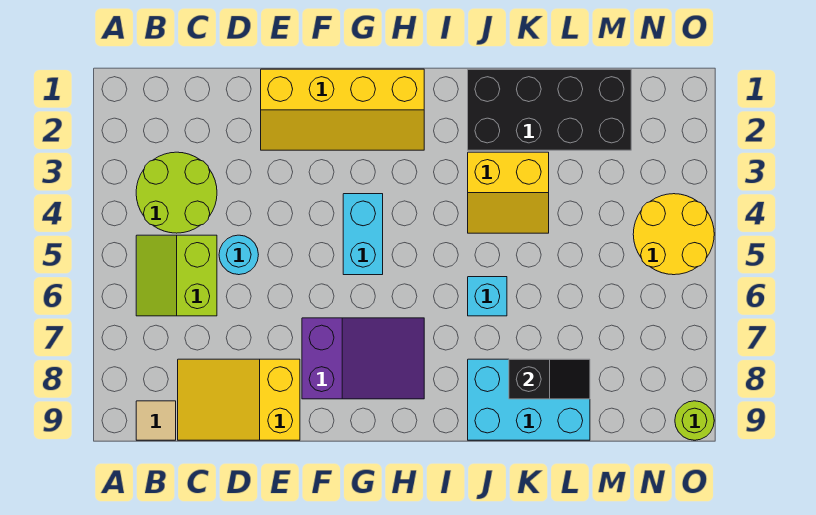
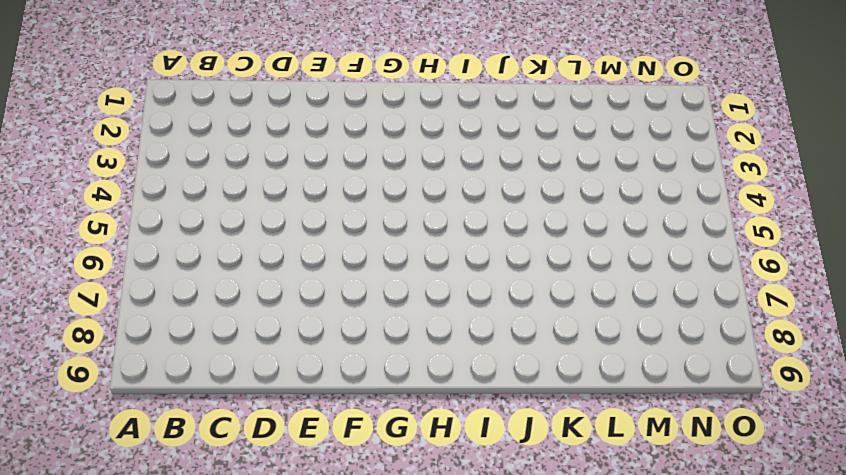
none -> lime round brick B3:C4 level 1
none -> lime slope B5:C6 level 1 top C
none -> tan tile B9 level 1

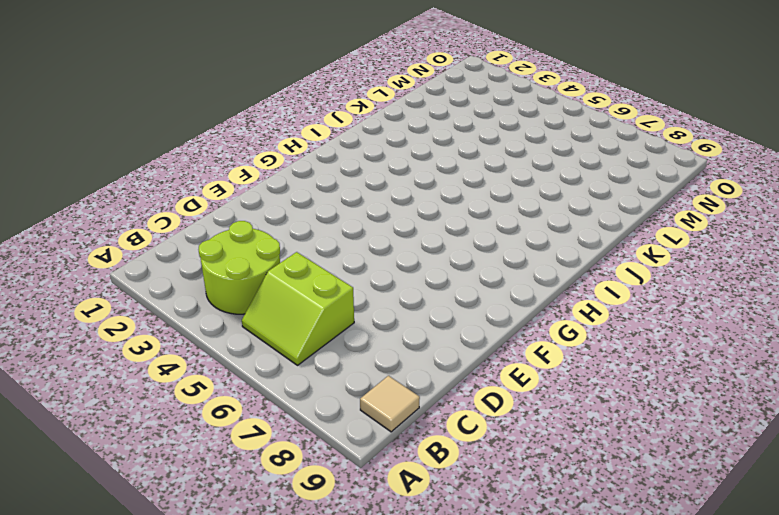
none -> yellow slope C8:E9 level 1 top E
none -> cyan round brick D5 level 1
none -> yellow slope E1:H2 level 1 top 1

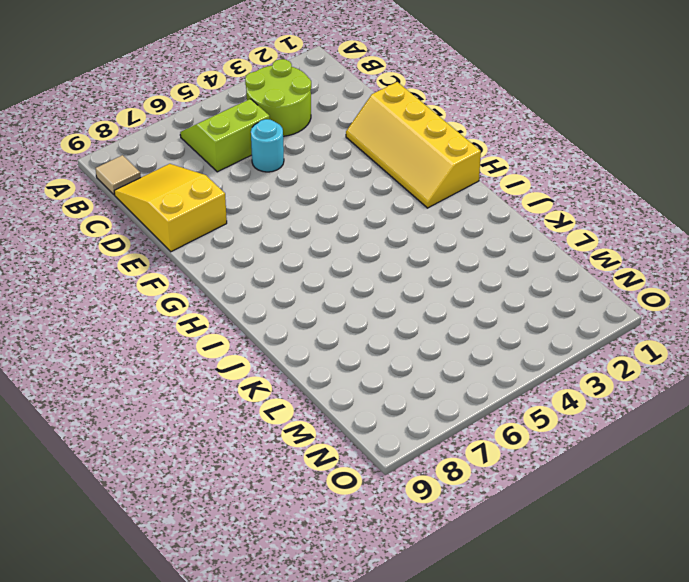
none -> purple slope F7:H8 level 1 top F
none -> cyan brick G4:G5 level 1
none -> black brick J1:M2 level 1

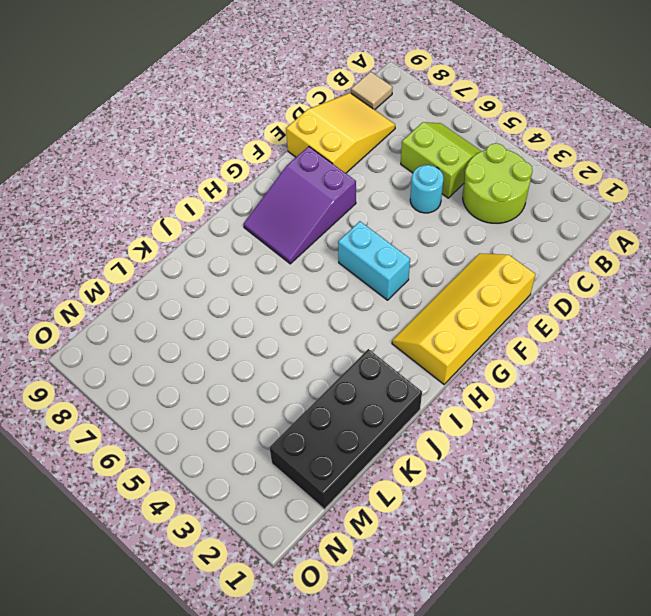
none -> yellow slope J3:K4 level 1 top 3
none -> cyan brick J6 level 1
none -> cyan brick J8:L9 level 1

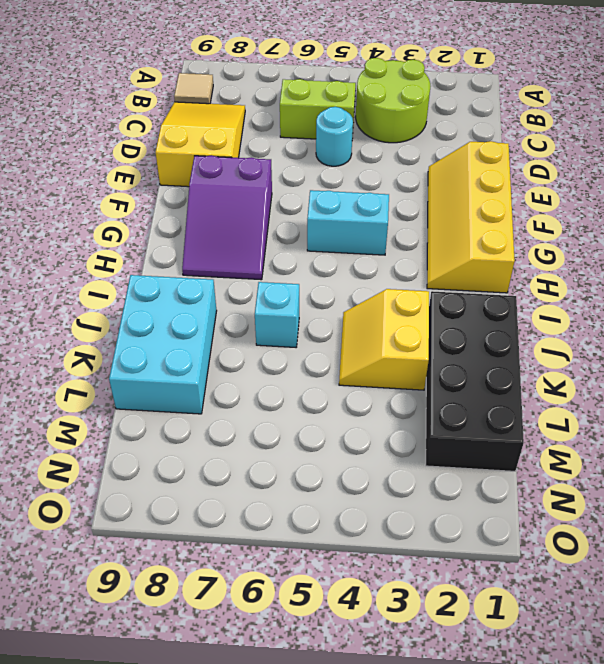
none -> yellow round brick N4:O5 level 1
none -> lime round brick O9 level 1
none -> black slope K8:L8 level 2 top K

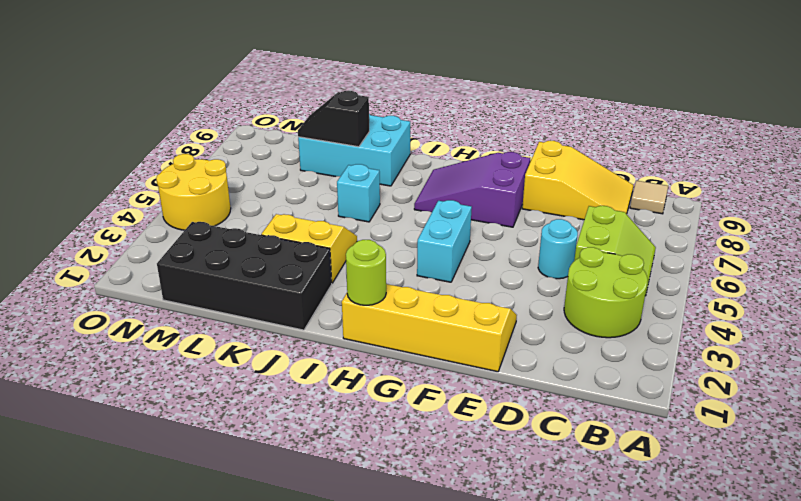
lime round brick H1 level 2 -> lime round brick O9 level 1

